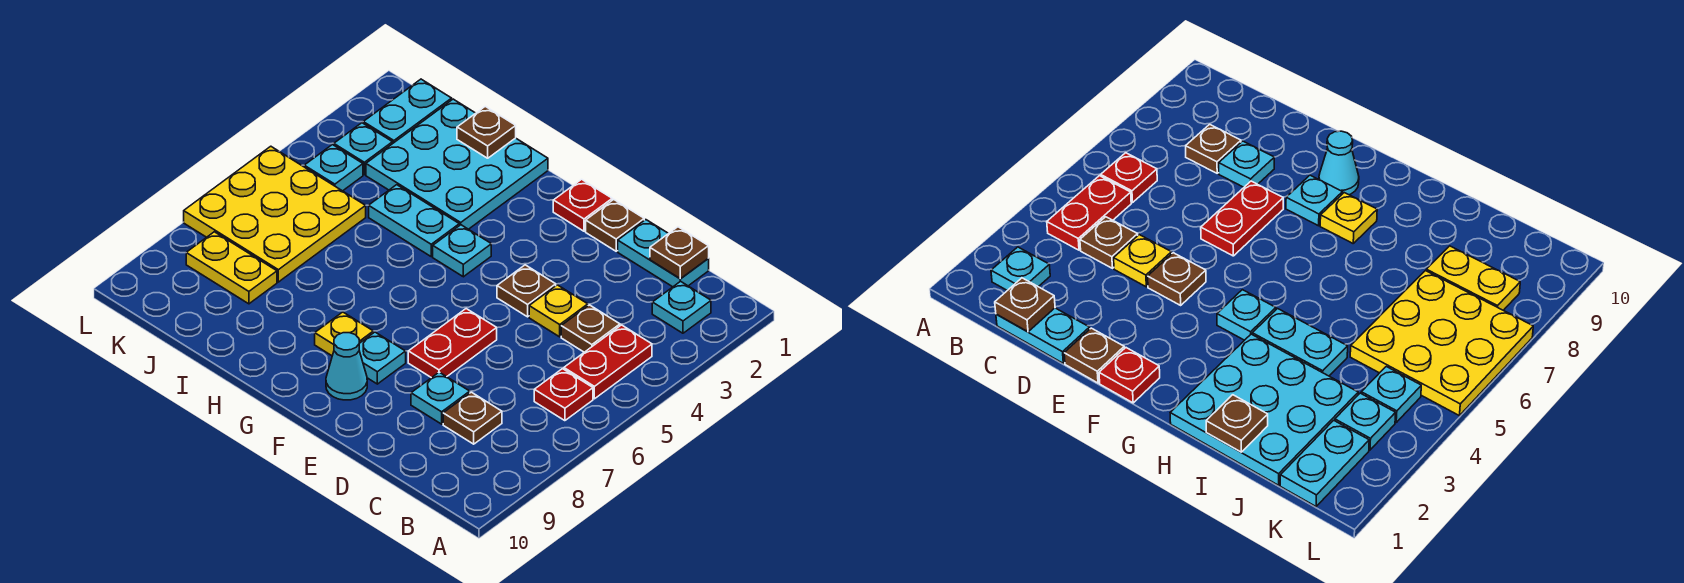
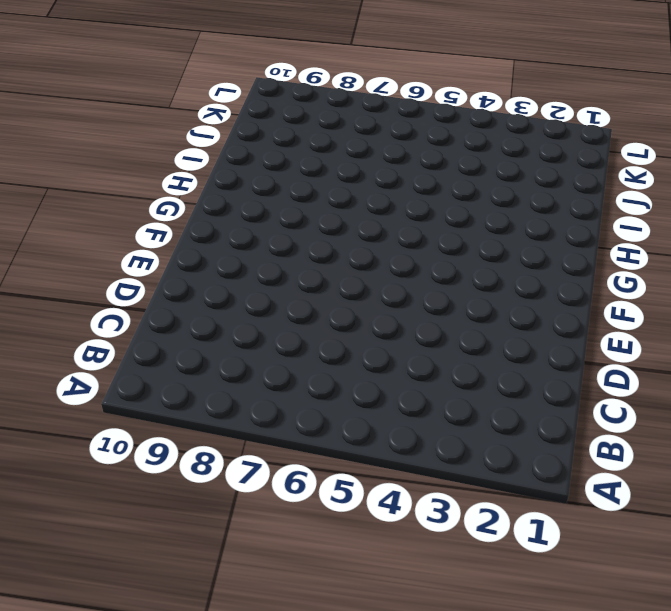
none -> cyan plate B2 level 1
none -> red plate B4:B5 level 1
none -> red plate B6 level 1

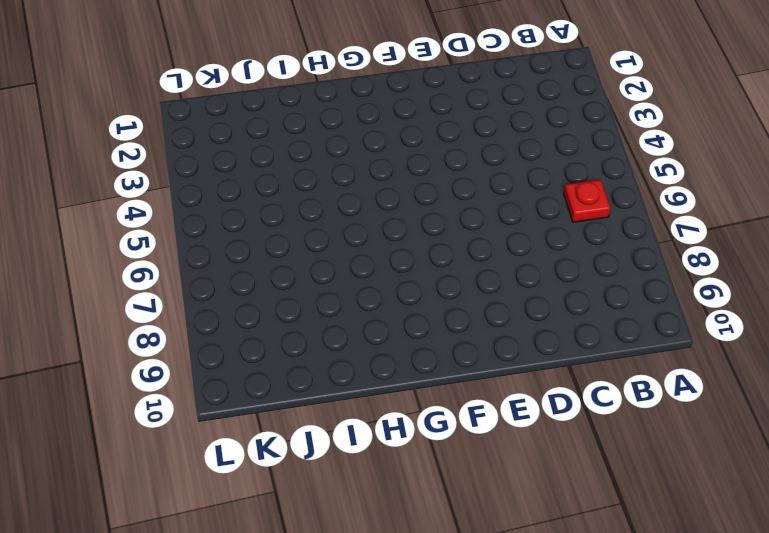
none -> cyan plate B2 level 1
none -> red plate B4:B5 level 1
none -> cyan plate C1:D1 level 1

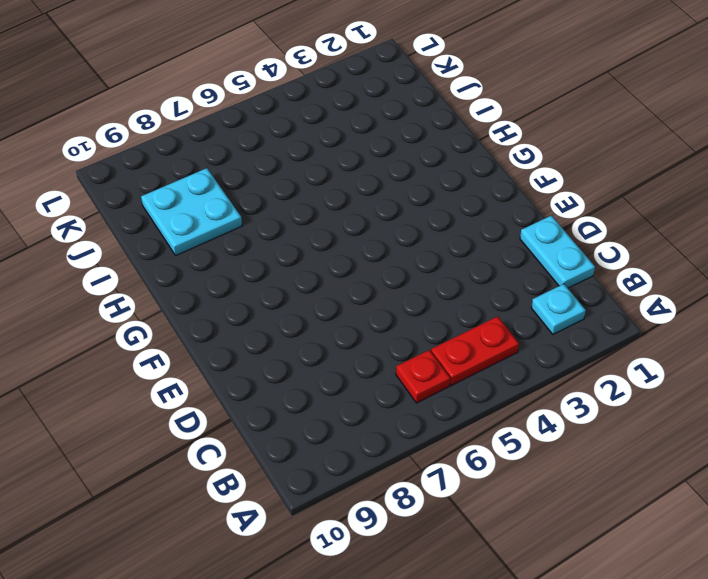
cyan plate I8:J9 level 1 -> yellow plate J8:K8 level 1
none -> brown plate C4 level 1
none -> brown plate C8 level 1
none -> yellow plate D4 level 1

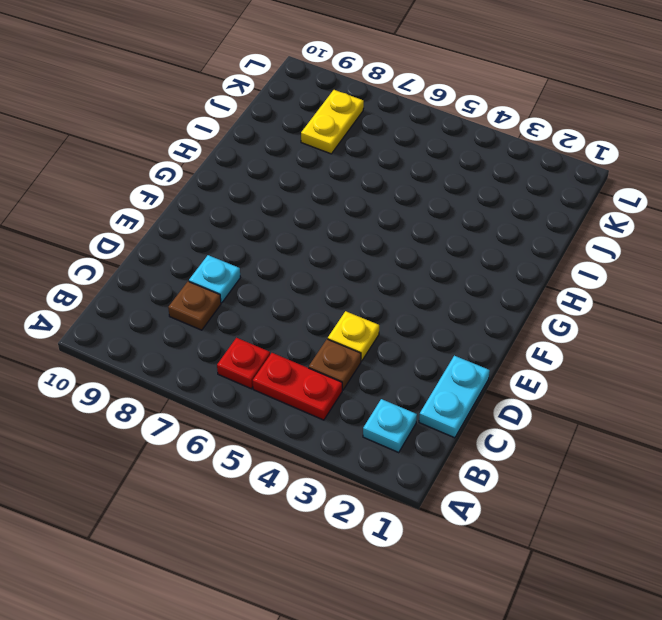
none -> brown plate E1 level 1
none -> brown plate E4 level 1
none -> red plate E6:E7 level 1

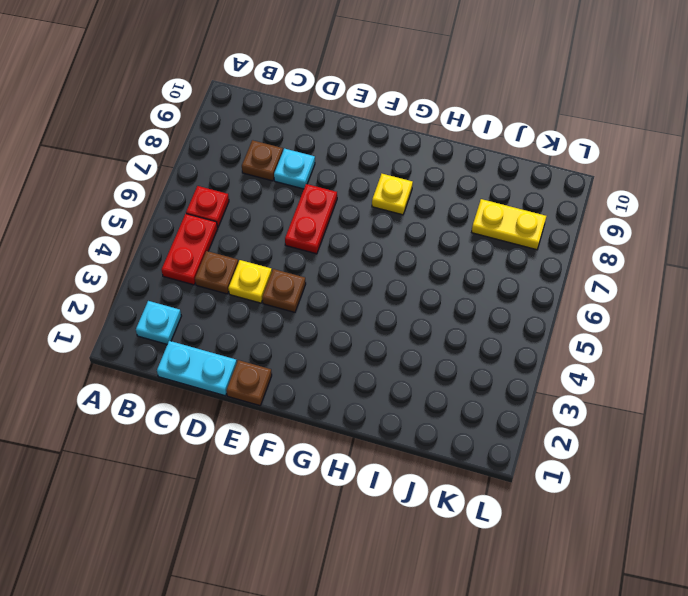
none -> red plate F1 level 1
none -> cyan plate F8 level 1
none -> cyan cone F9 level 1

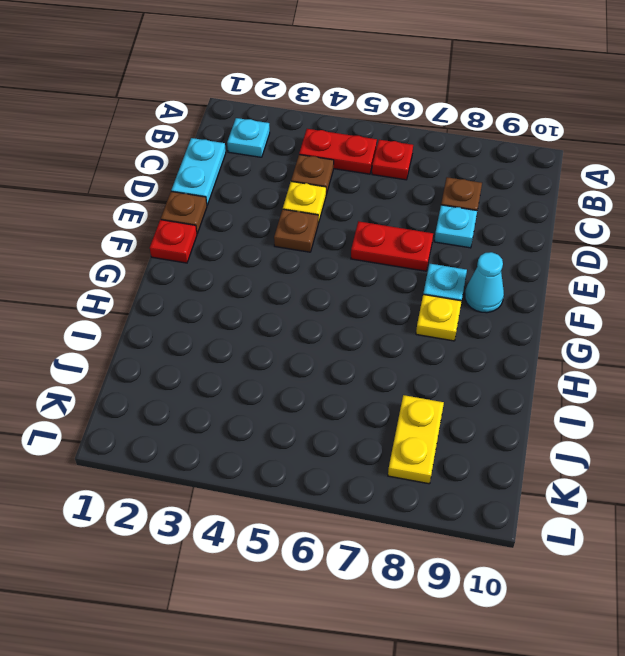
none -> cyan plate G4 level 1
none -> cyan plate H1:J3 level 1
none -> cyan plate H4:I4 level 1

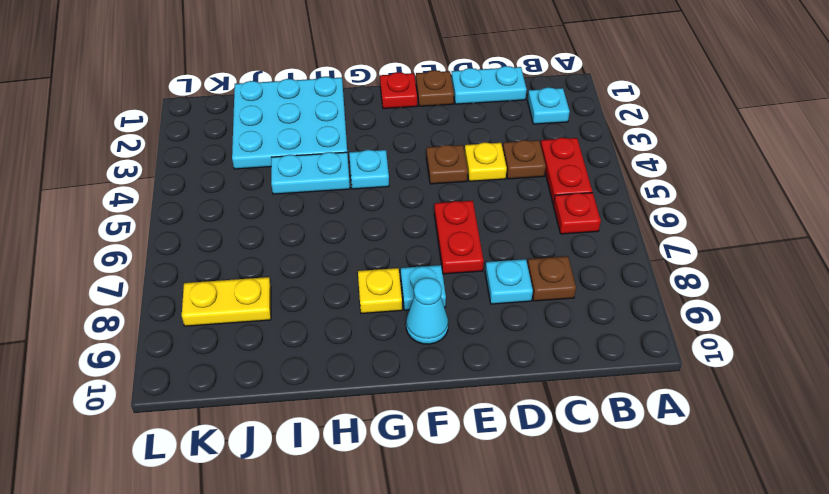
none -> yellow plate J5:L7 level 1
none -> cyan plate K1:K2 level 1
none -> cyan plate K3 level 1

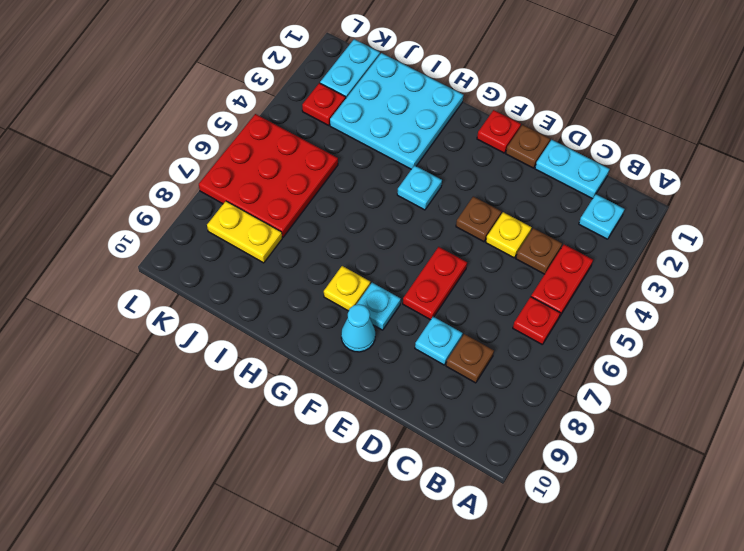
red plate J5:L7 level 1 -> yellow plate J5:L7 level 1
red plate K3 level 1 -> cyan plate K3 level 1
none -> cyan plate H4:I4 level 1
none -> cyan plate K4 level 1
none -> brown plate C1 level 2

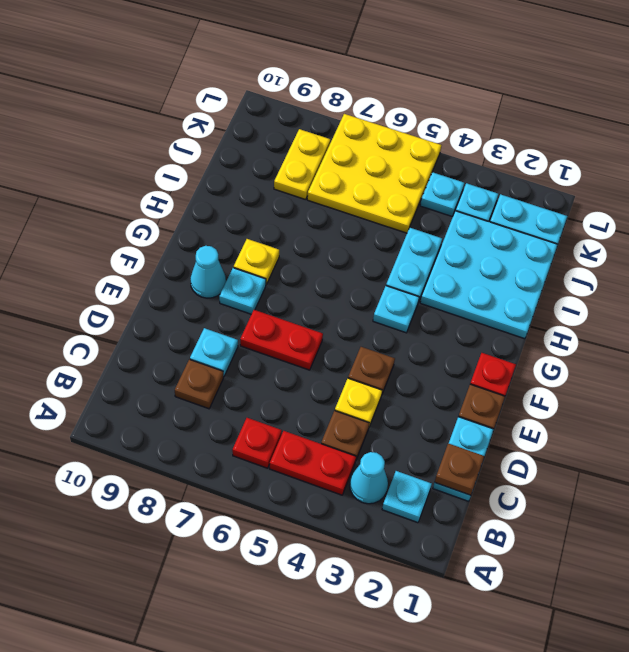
cyan cone B3 level 1 -> none
none -> brown plate I1 level 2

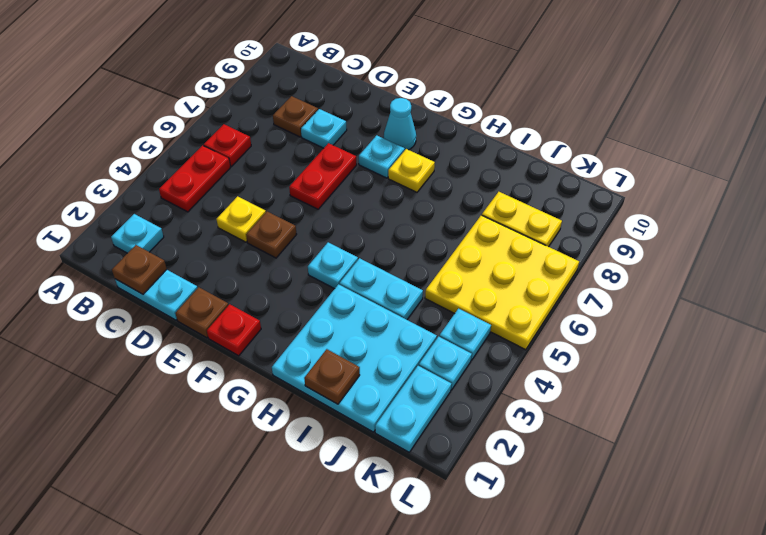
none -> brown plate C4 level 1

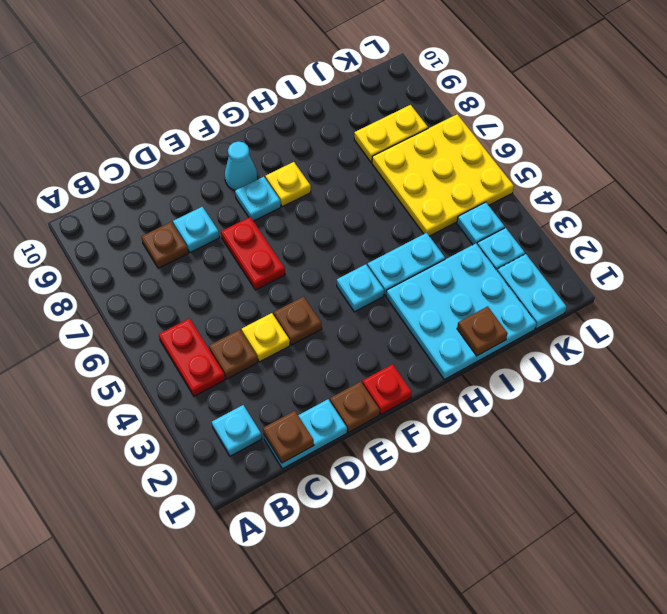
none -> red plate B6 level 1

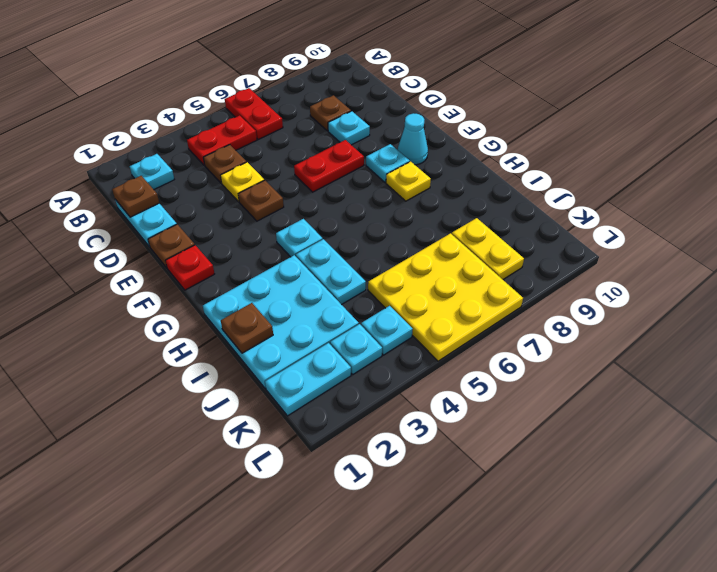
red plate A6:B6 level 1 -> red plate B6 level 1

